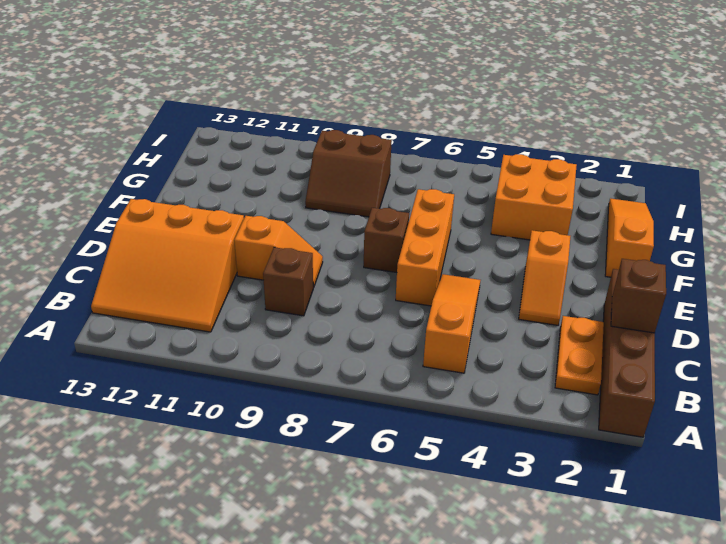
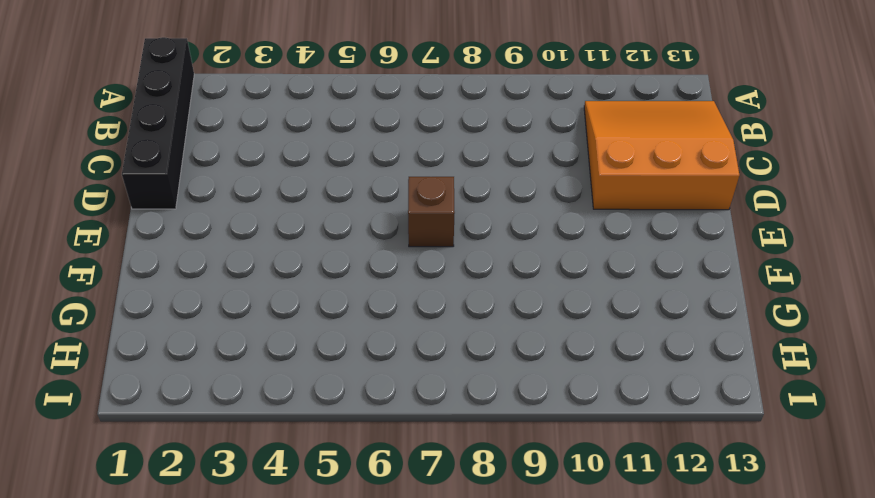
black brick A1:D1 level 1 -> brown brick A1:D1 level 1
none -> orange plate B2:C2 level 1
none -> orange slope B5:D5 level 1 top B
none -> brown brick C9 level 1

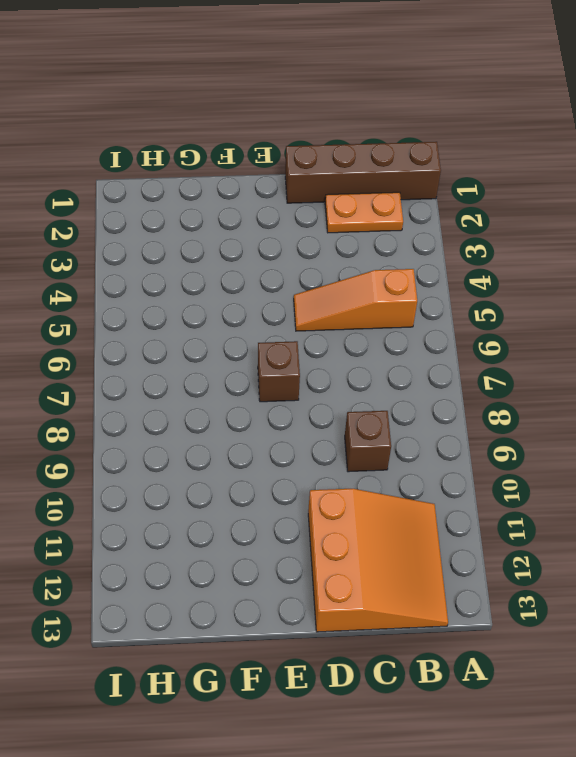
none -> orange slope D3:E3 level 1 top E
none -> orange brick D6:F6 level 1
none -> orange slope D9:D10 level 1 top 10

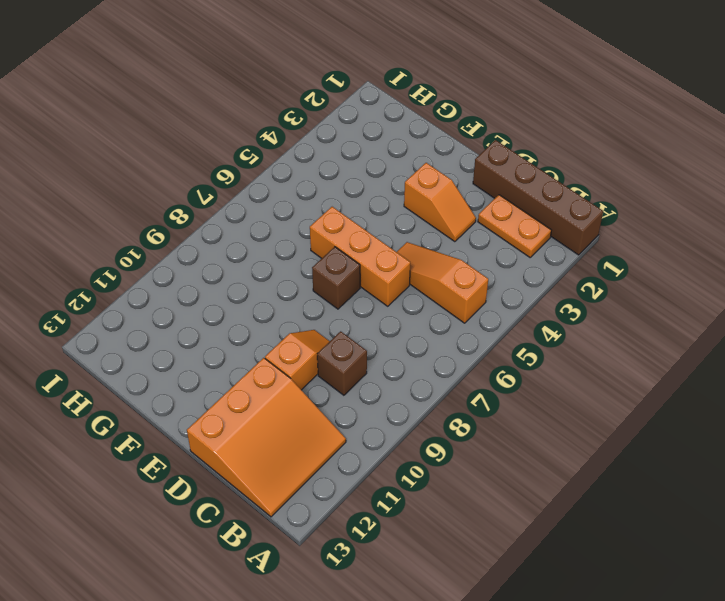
none -> orange slope F1:H1 level 1 top F
none -> orange brick G3:H4 level 1
none -> brown slope G8:H9 level 1 top H

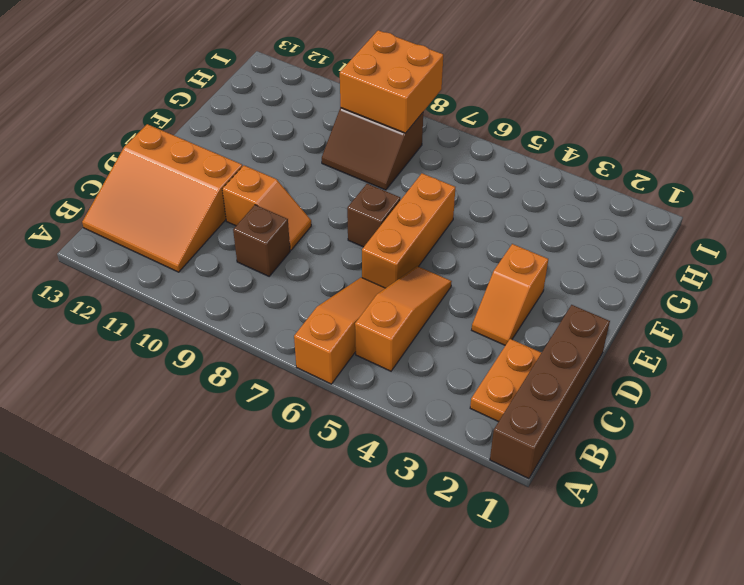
orange slope A6:C6 level 1 top A -> orange slope F1:H1 level 1 top F
orange brick H8:I9 level 2 -> orange brick G3:H4 level 1
none -> brown brick C1 level 2

